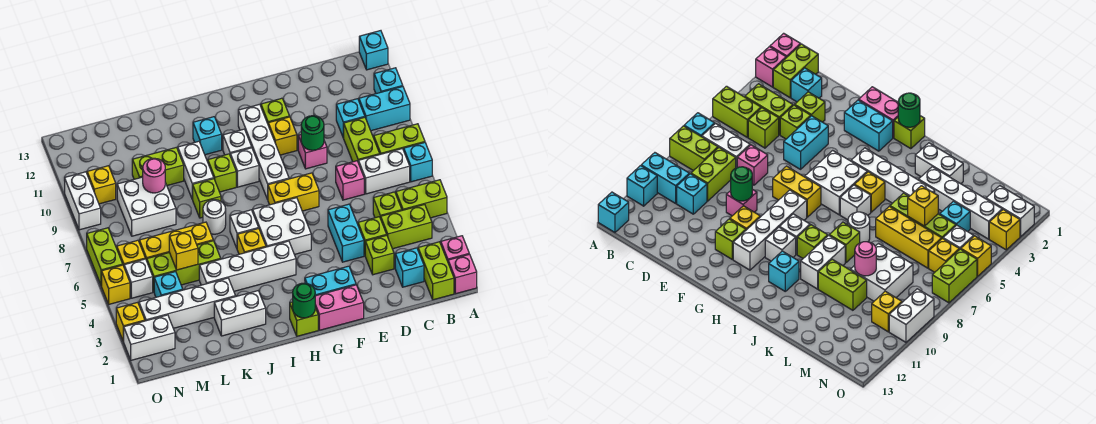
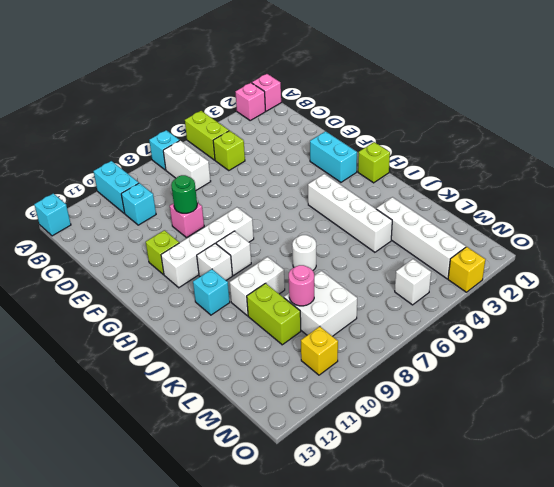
none -> lime brick A8:B8 level 1
none -> cyan brick A11 level 1
none -> lime brick B1:B2 level 1
none -> lime brick B4:C4 level 1

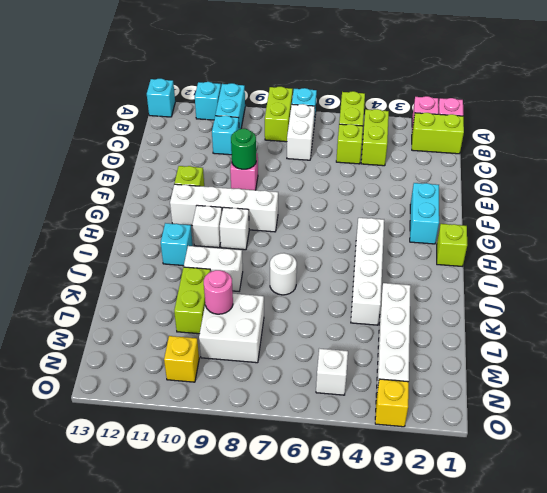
none -> cyan brick C2 level 1
none -> lime brick C8:C9 level 1
none -> lime brick D3 level 1
none -> lime brick D4 level 1

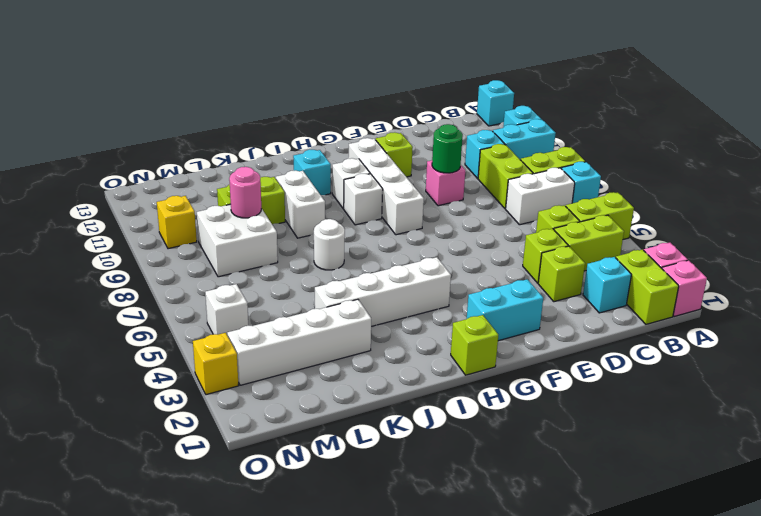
none -> pink brick D7 level 1
none -> cyan brick E4:E5 level 1
none -> pink brick F1:G1 level 1
none -> yellow brick F7:G7 level 1

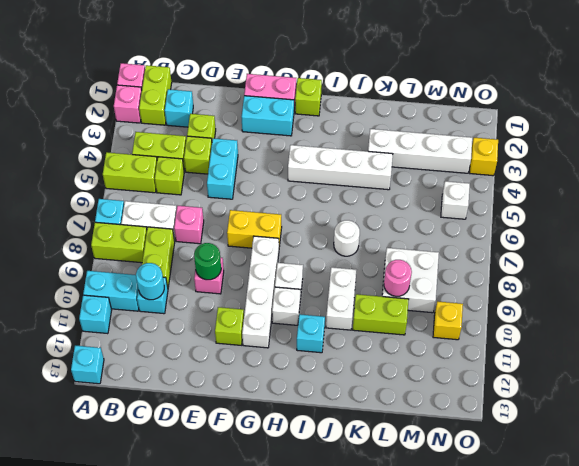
cyan round brick C10 level 2 -> none
none -> yellow brick F10 level 1
none -> white brick G5:H6 level 1
none -> yellow brick I5 level 1
none -> white brick I6 level 1

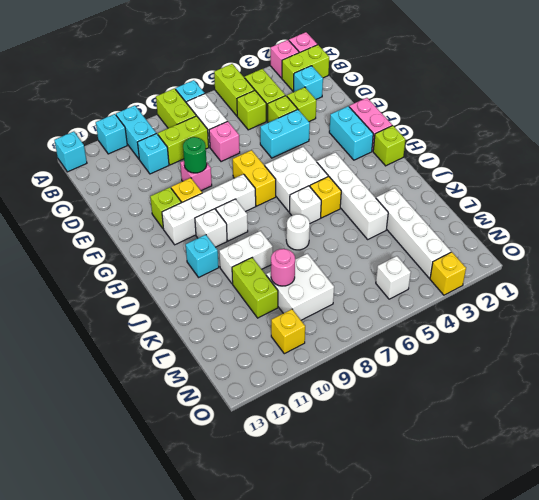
none -> lime brick I9 level 1
none -> white brick J2:K2 level 1
none -> lime brick J8 level 1
none -> lime brick K5:M5 level 1

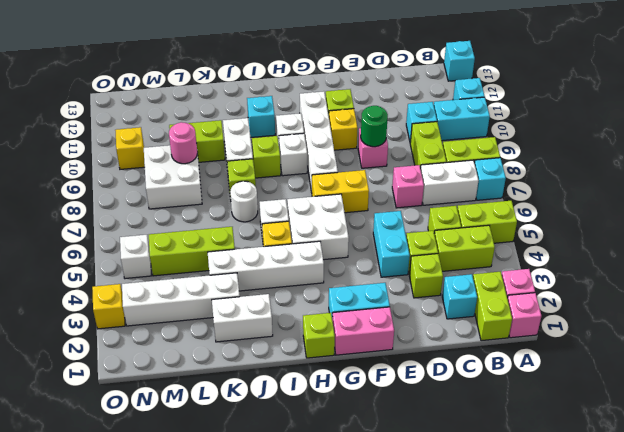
none -> yellow brick K6:M6 level 1
none -> cyan brick M4 level 1
none -> white brick N2:O2 level 1
none -> yellow brick N6 level 1

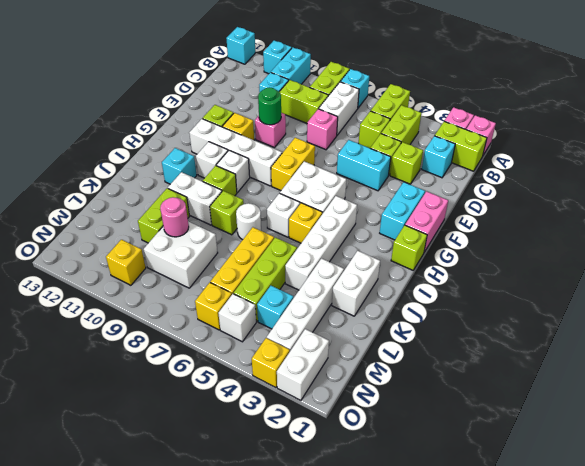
none -> yellow brick O5 level 1
none -> lime brick O6:O7 level 1
none -> white brick O9:O10 level 1
none -> green round brick H1 level 2

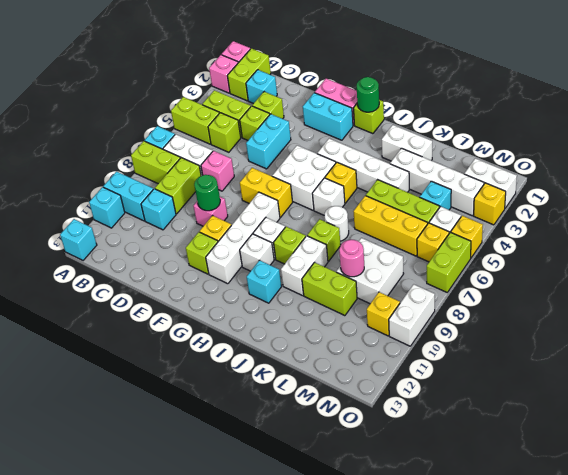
none -> yellow brick L5 level 2

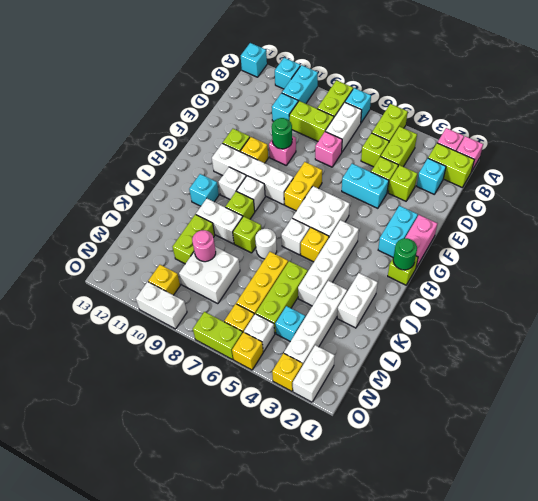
none -> yellow brick L5 level 2

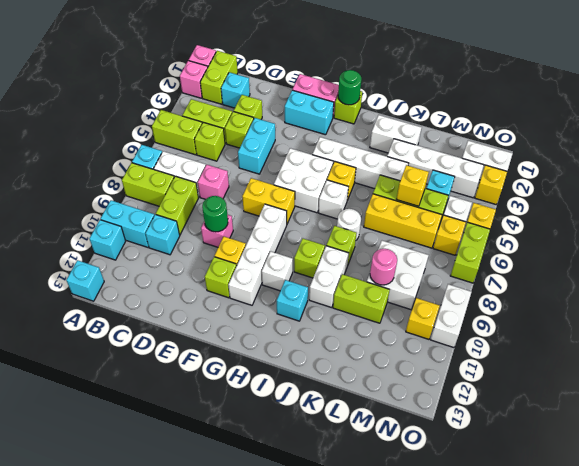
none -> white brick H9 level 1

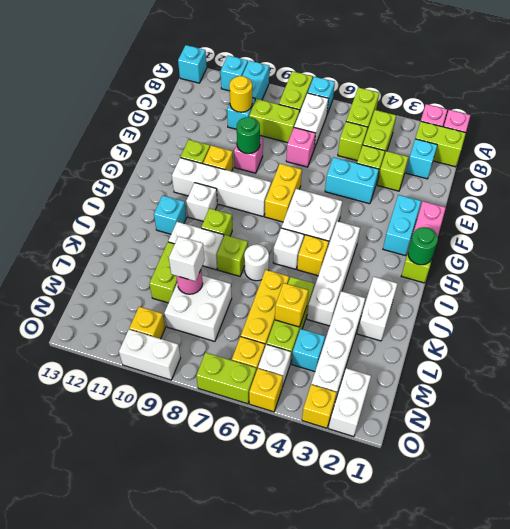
yellow round brick C10 level 2 -> none
white brick L9 level 3 -> white brick H9 level 1

